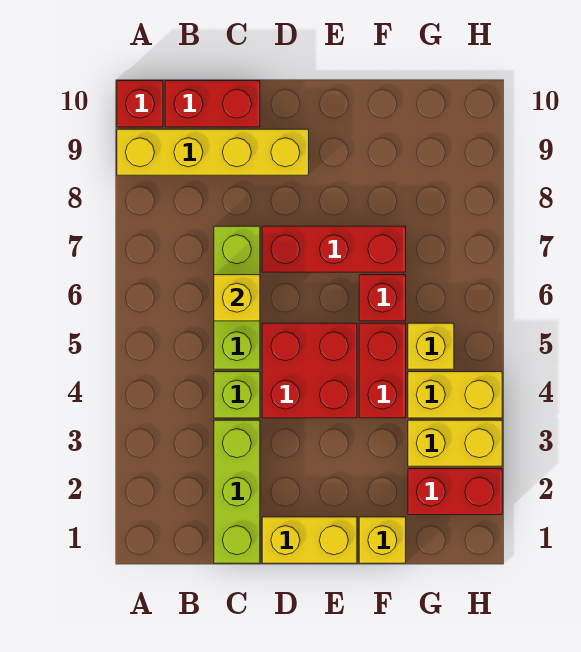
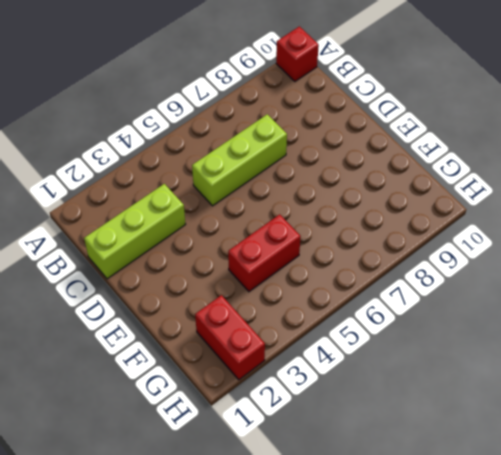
none -> yellow brick A9:D9 level 1
none -> red brick B10:C10 level 1
none -> lime brick C4 level 1

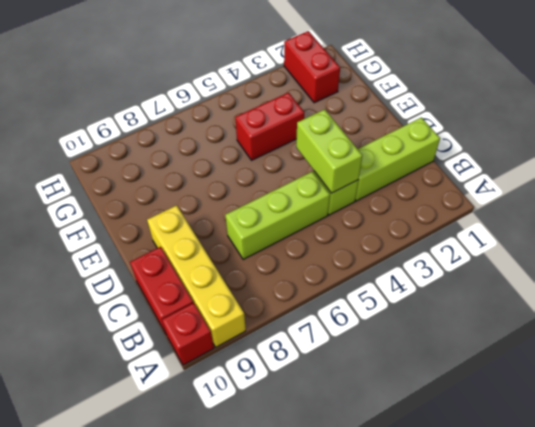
lime brick C4:D4 level 2 -> none
none -> yellow brick D1:E1 level 1
none -> red brick D4:E5 level 1
none -> red brick D7:F7 level 1

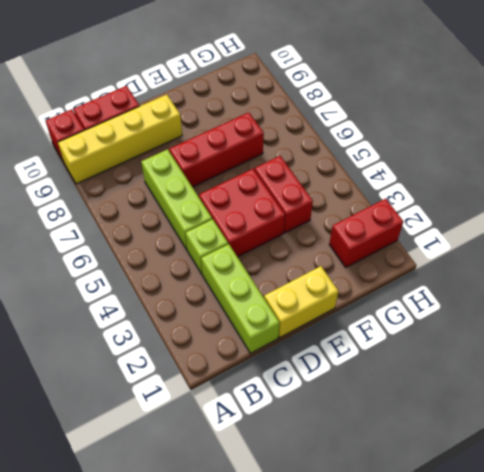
none -> yellow brick F1 level 1
none -> red brick F6 level 1
none -> yellow brick G3:H3 level 1

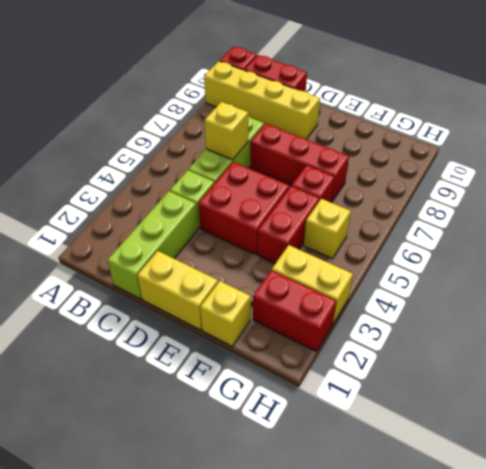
none -> yellow brick G4:H4 level 1

